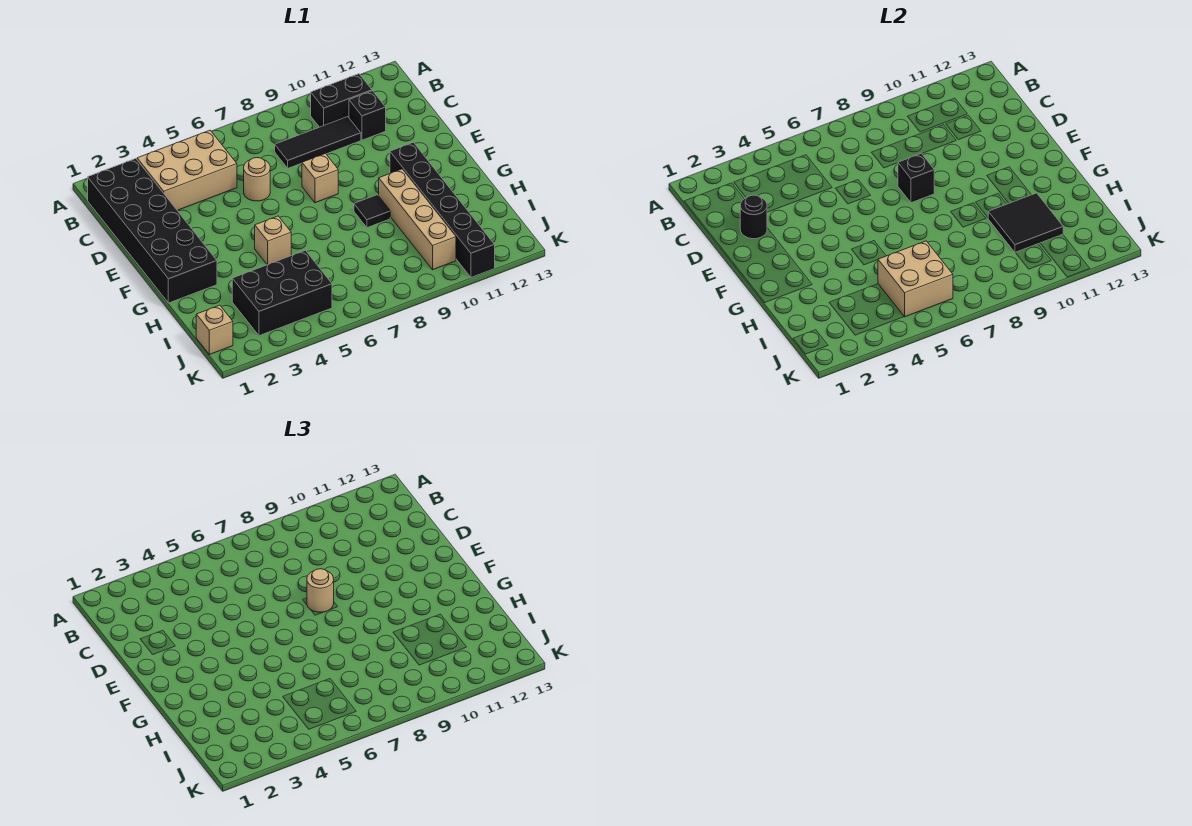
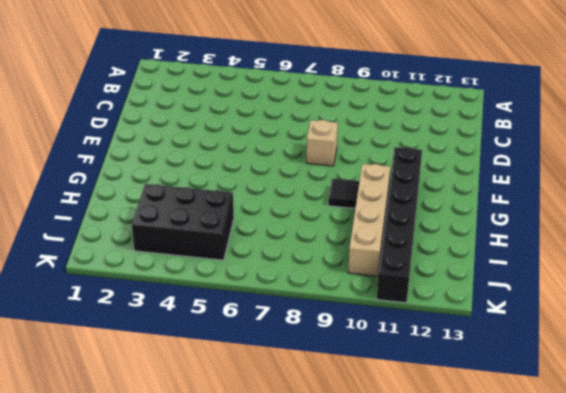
none -> black brick B1:G2 level 1
none -> tan brick B3:C5 level 1
none -> black brick B10:B11 level 1

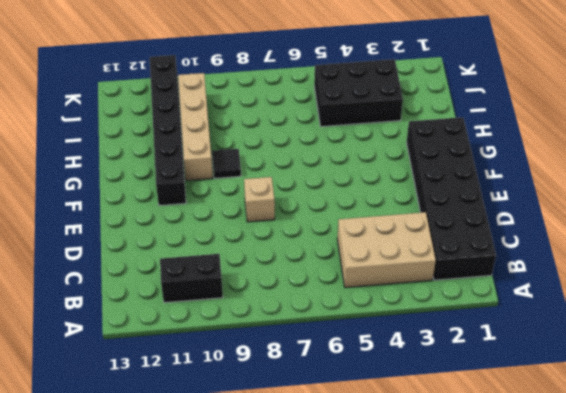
none -> black tile C8:C10 level 1
none -> black brick C11 level 1
none -> tan round brick D6 level 1

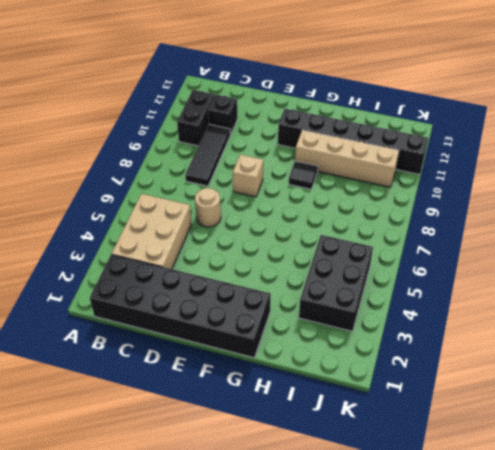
none -> tan brick G5 level 1
none -> tan brick J1 level 1
none -> black round brick D2 level 2

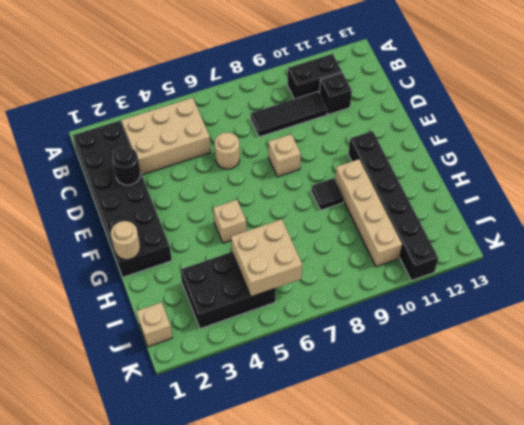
tan round brick G1 level 2 -> tan round brick E8 level 3
none -> black brick E8 level 2
none -> black tile H10:I11 level 2

